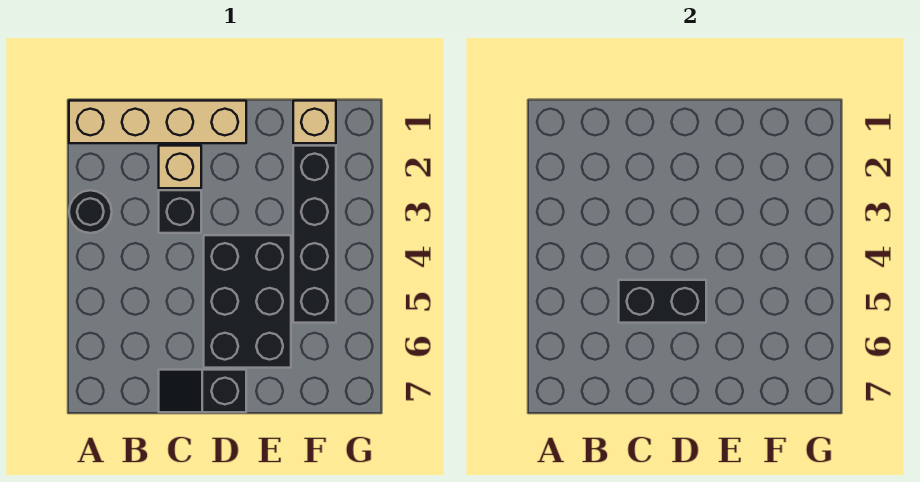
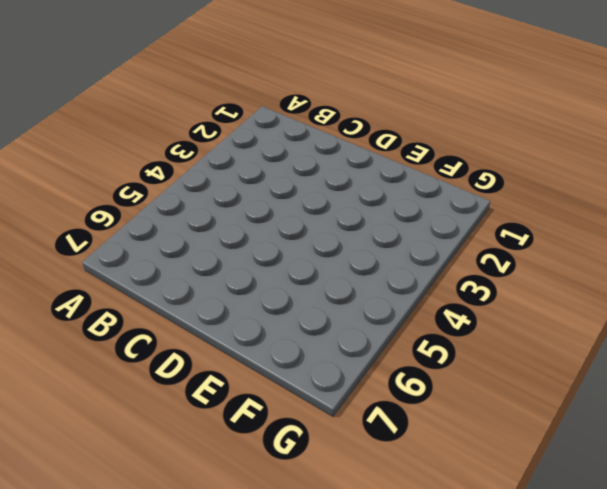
none -> tan brick A1:D1 level 1
none -> black round brick A3 level 1

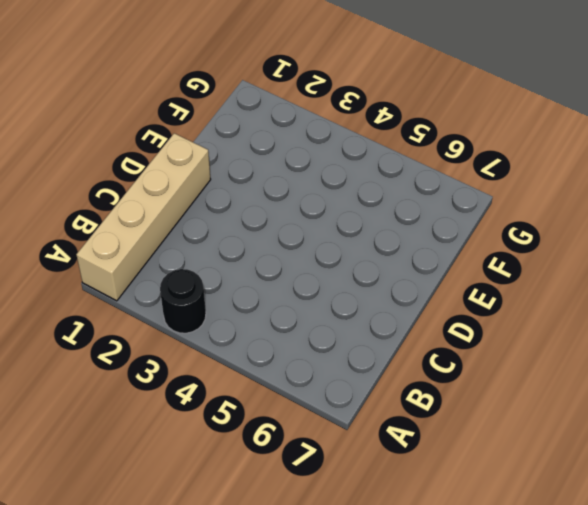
none -> tan brick C2 level 1
none -> black brick C3 level 1

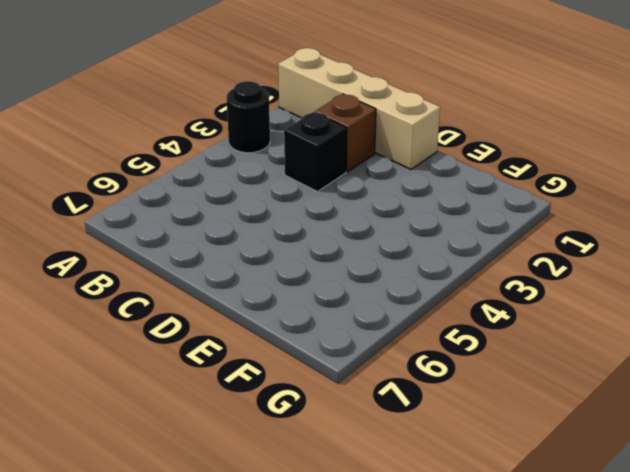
brown brick C2 level 1 -> tan brick C2 level 1
none -> black slope C7:D7 level 1 top D
none -> black brick D4:E6 level 1

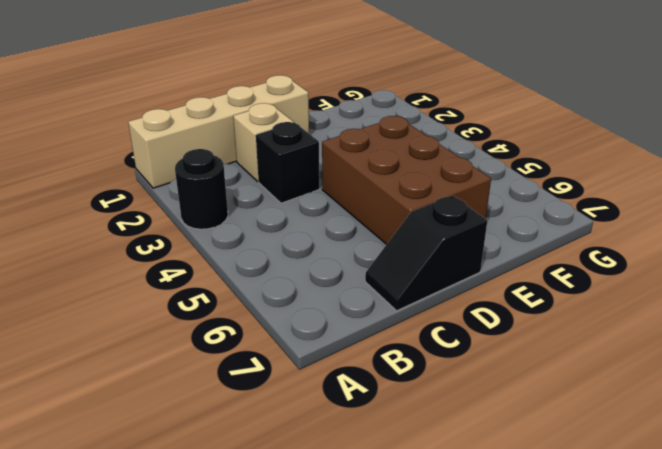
brown brick D4:E6 level 1 -> black brick D4:E6 level 1
none -> tan brick F1 level 1
none -> black brick F2:F5 level 1

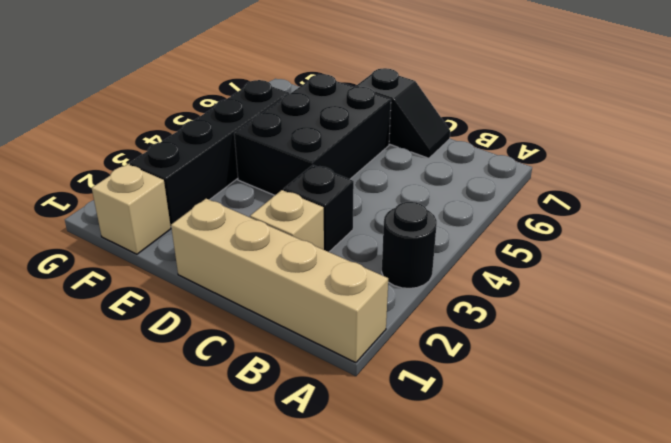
none -> black brick C5:D5 level 2

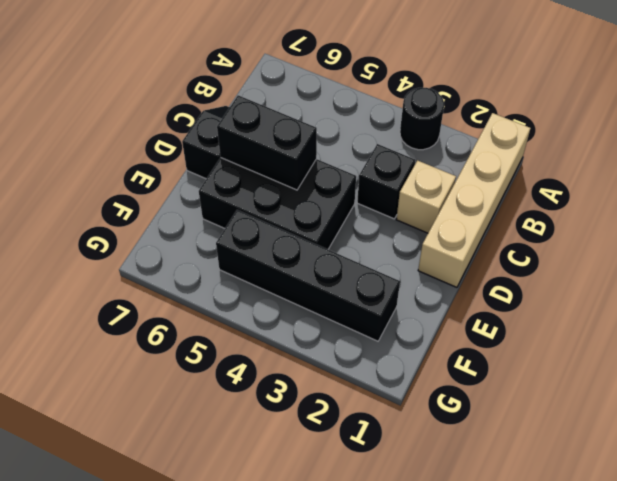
black brick D5:D6 level 2 -> black brick C5:D5 level 2
none -> tan brick F1 level 1

